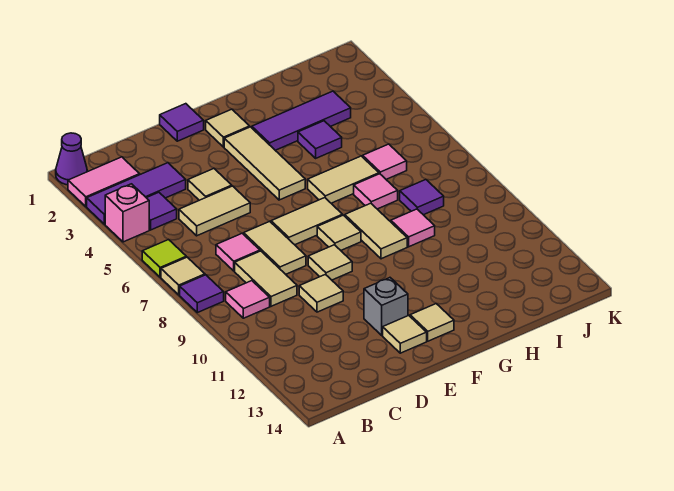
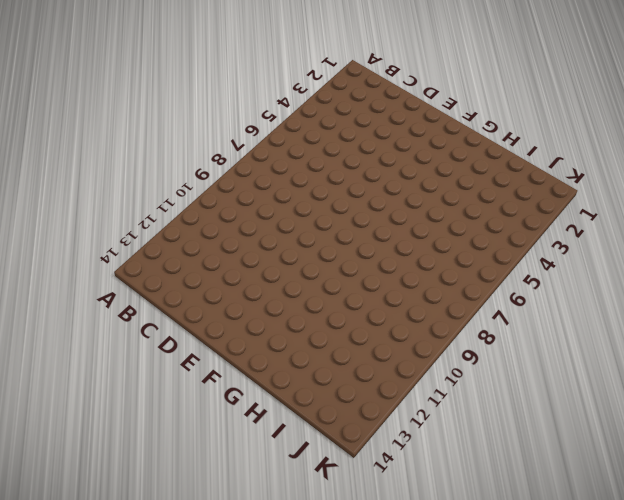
none -> purple cone A1 level 1
none -> pink tile A2:B2 level 1
none -> purple tile A3:C3 level 1
none -> pink brick A4 level 1

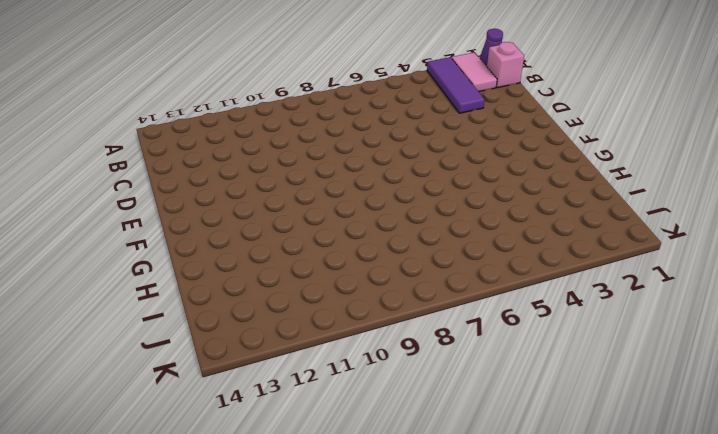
pink brick B1 level 1 -> pink brick A4 level 1
none -> lime tile A6 level 1
none -> tan tile A7 level 1
none -> purple tile A8 level 1
none -> purple tile B4 level 1

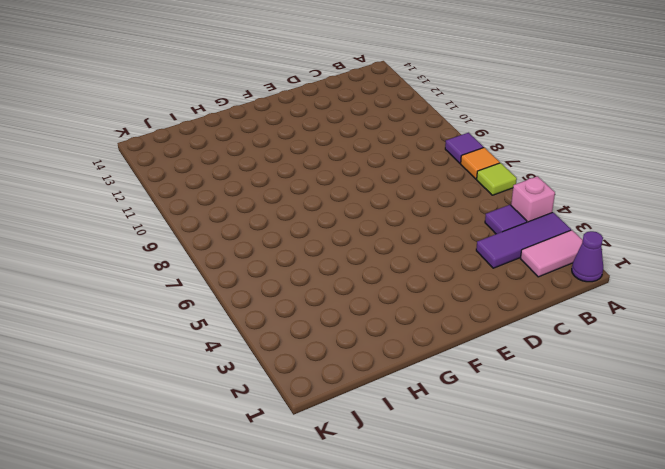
orange tile A7 level 1 -> tan tile A7 level 1
none -> pink tile B9 level 1
none -> tan tile C5:D5 level 1
none -> pink tile C7 level 1
none -> tan tile C8:C9 level 1

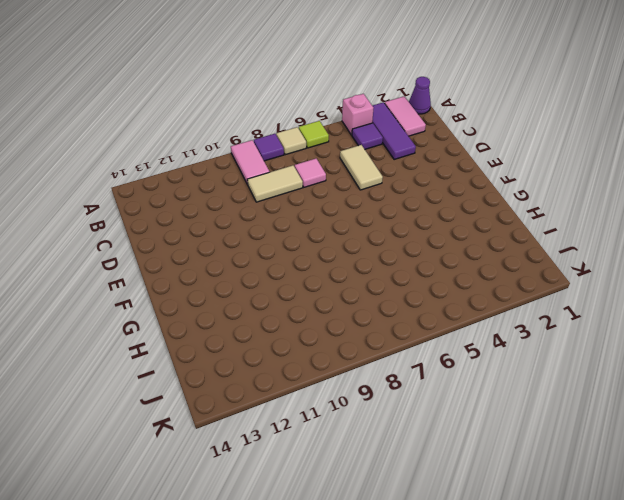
pink tile A9:B9 level 1 -> pink tile B9 level 1
none -> tan tile D4 level 1
none -> tan tile D7:D8 level 1
none -> tan tile D10 level 1
none -> purple tile E1 level 1

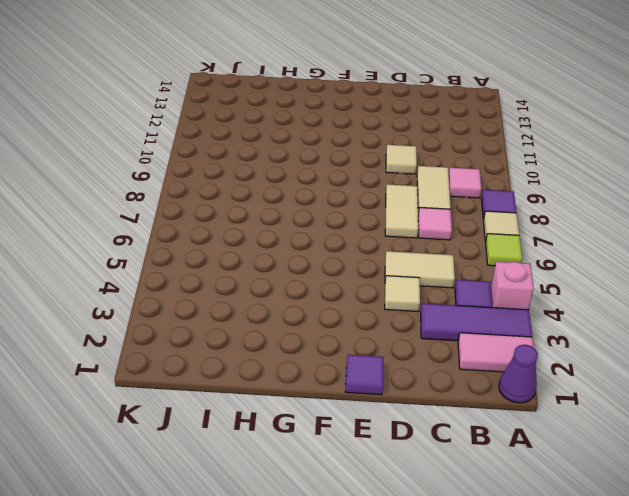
none -> tan tile E7:F7 level 1
none -> tan tile E9 level 1
none -> grey brick E12 level 1
none -> tan tile E13 level 1

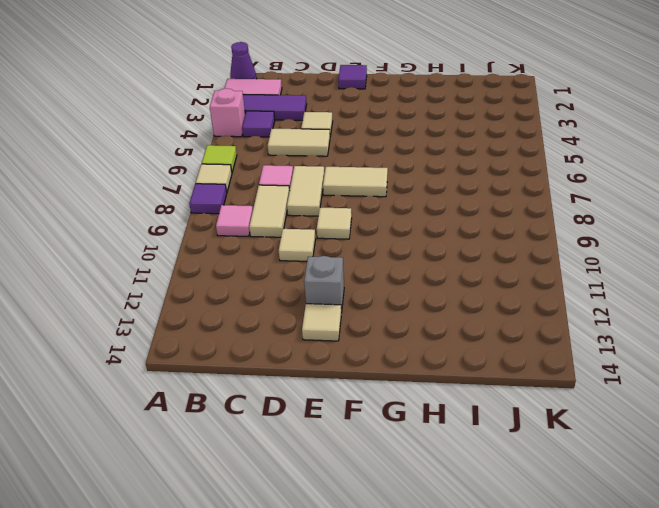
none -> tan tile F2 level 1
none -> tan tile F3:F5 level 1
none -> tan tile F8 level 1
none -> tan tile F13 level 1

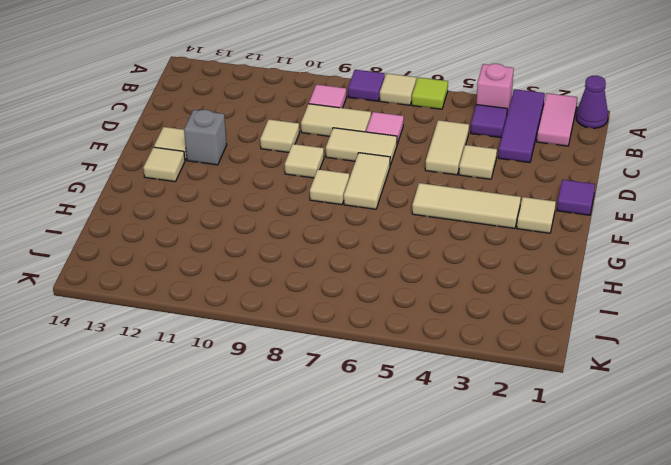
none -> purple tile G3:I3 level 1
none -> tan tile G6:H6 level 1
none -> tan tile G8:G9 level 1
none -> purple tile H4 level 1

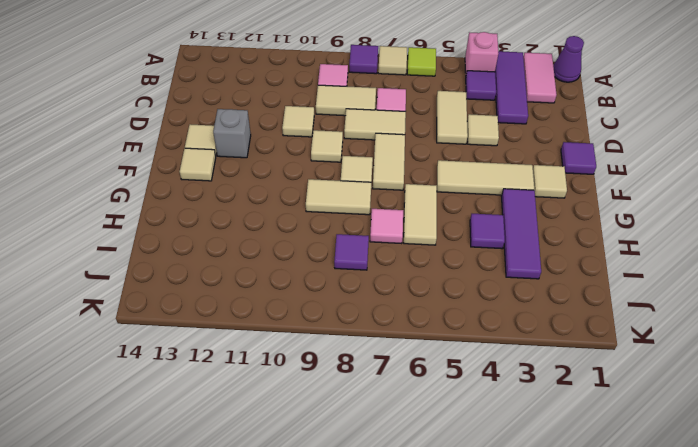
none -> pink tile H9 level 1
none -> pink tile I6 level 1

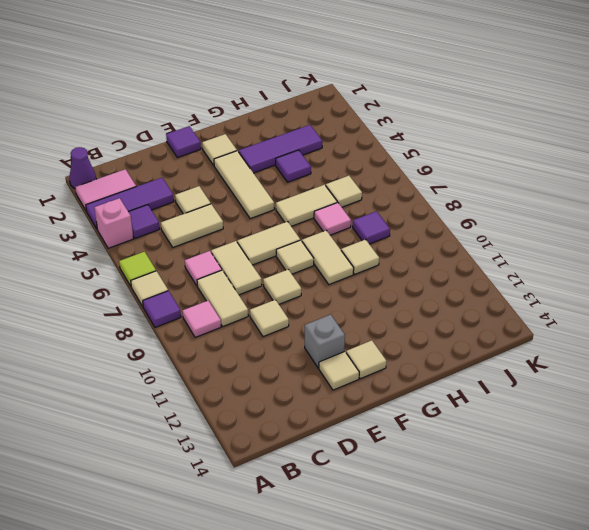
tan tile H9 level 1 -> pink tile H9 level 1
tan tile I6 level 1 -> pink tile I6 level 1

